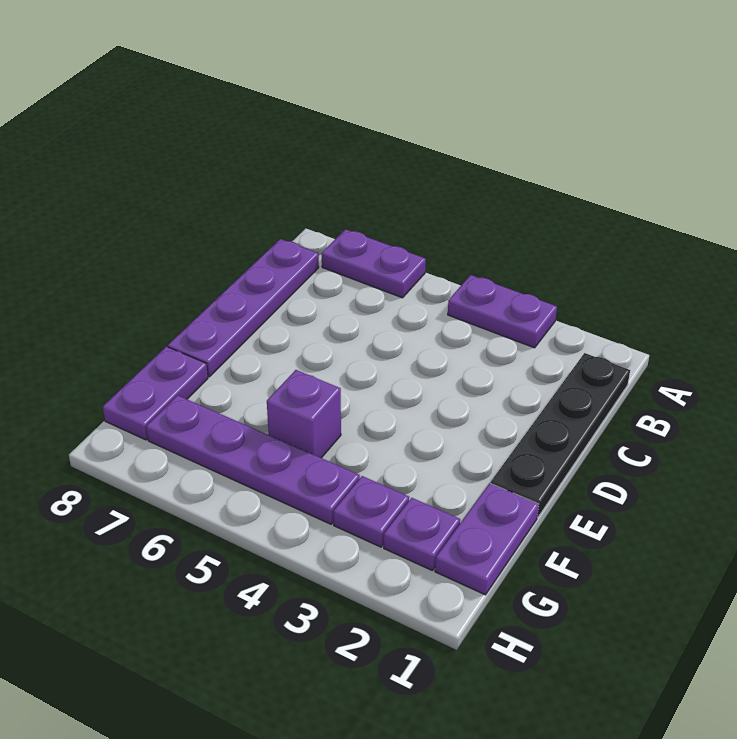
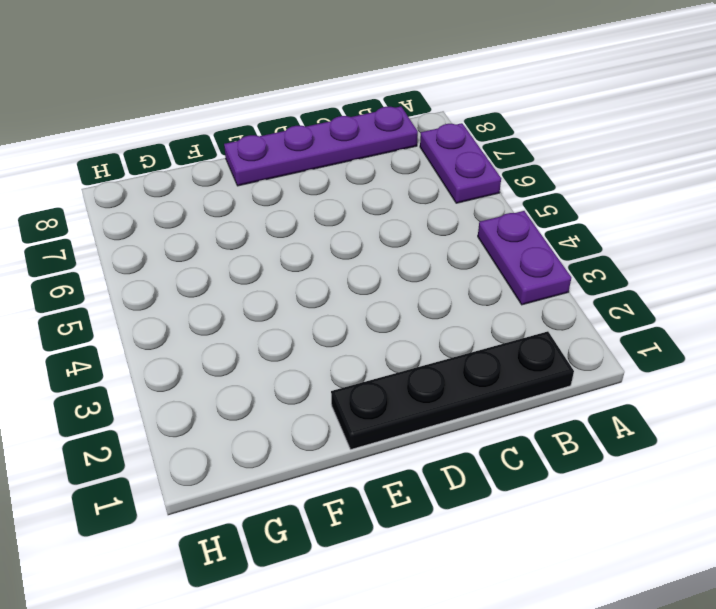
none -> purple plate F1:G1 level 1
none -> purple brick F5 level 1

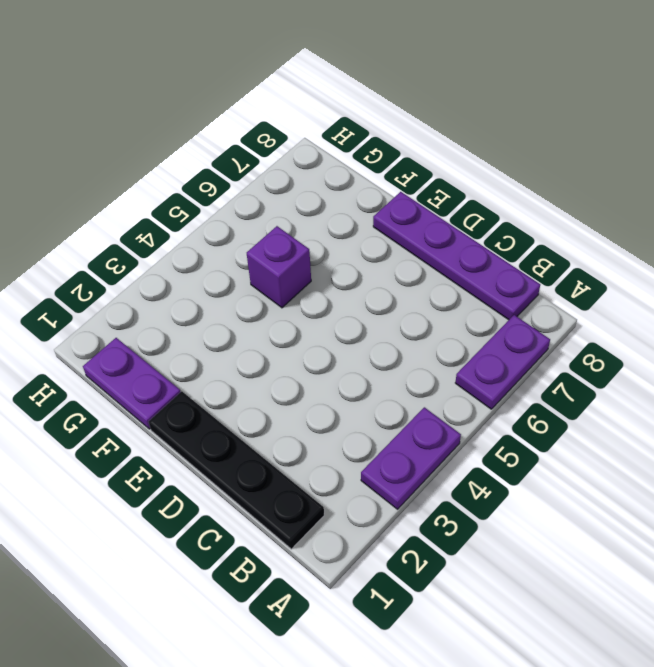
none -> purple plate F8:G8 level 1
none -> purple plate G2 level 1

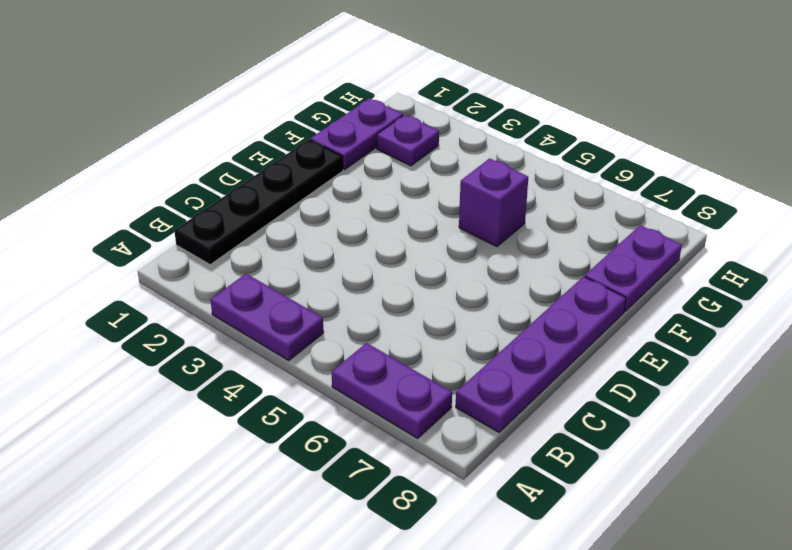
none -> purple plate G3 level 1
none -> purple plate G4:G7 level 1

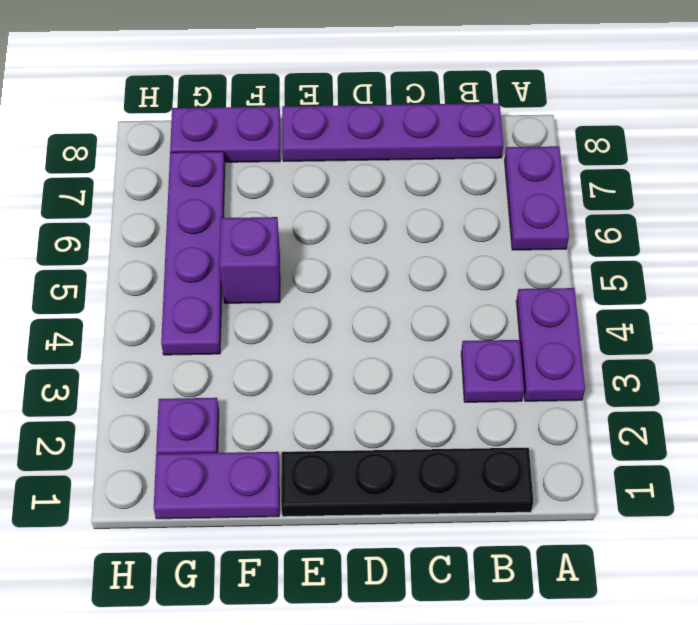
purple plate B3 level 1 -> purple plate G3 level 1

